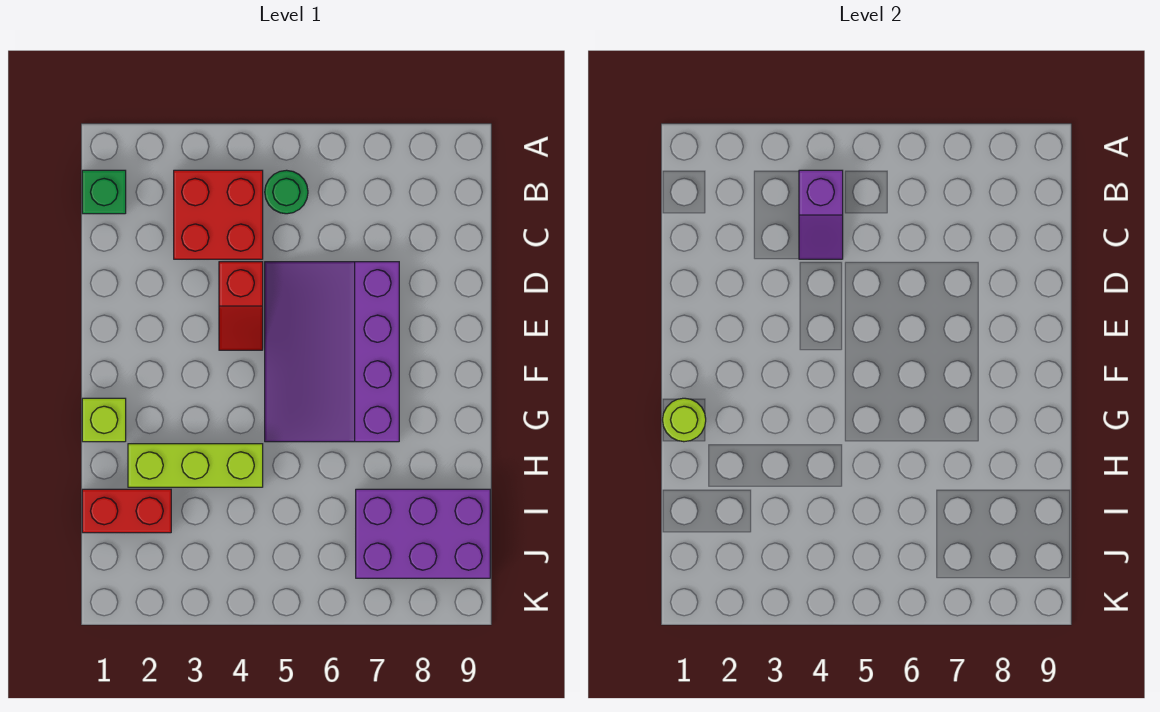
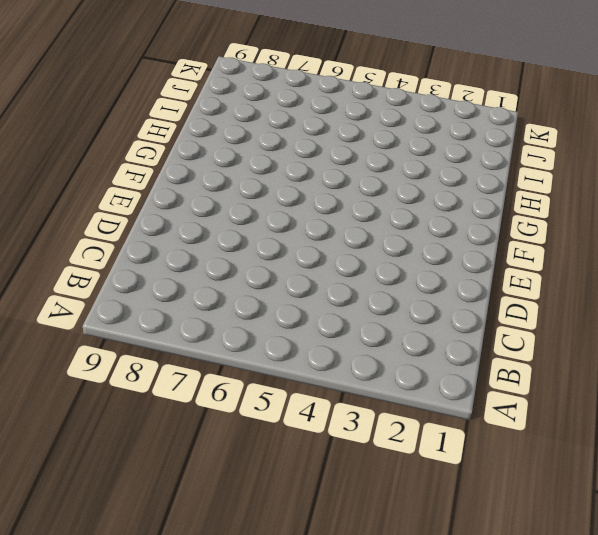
none -> green brick B1 level 1
none -> red brick B3:C4 level 1

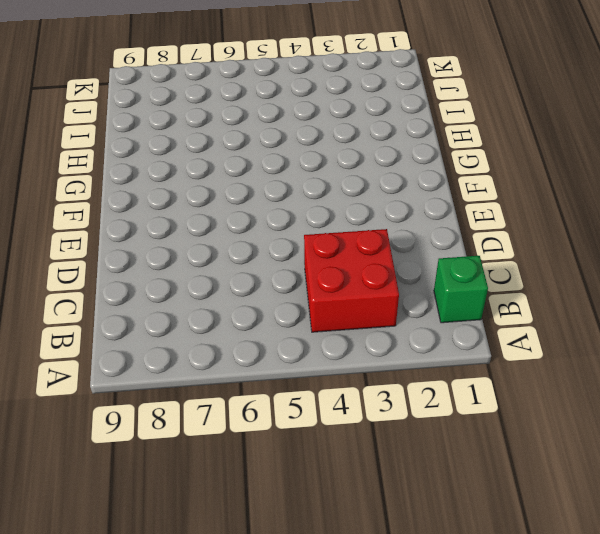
none -> green round brick B5 level 1
none -> red slope D4:E4 level 1 top D

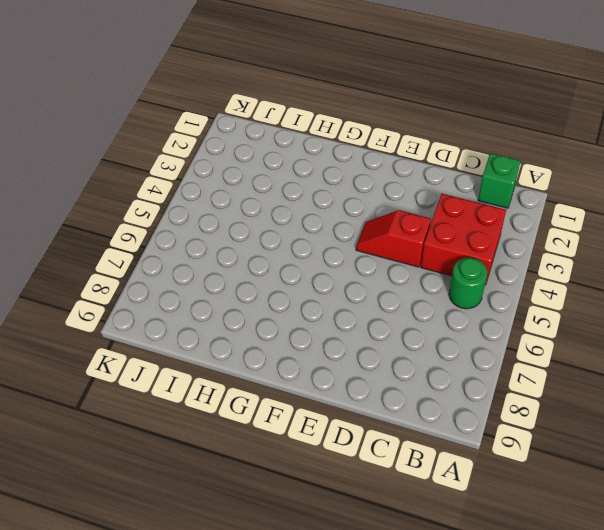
none -> purple slope D5:G7 level 1 top 7
none -> lime brick G1 level 1

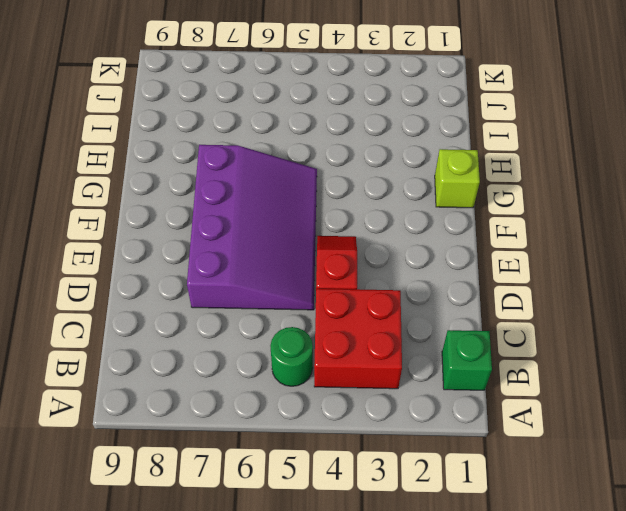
none -> lime brick H2:H4 level 1
none -> red brick I1:I2 level 1

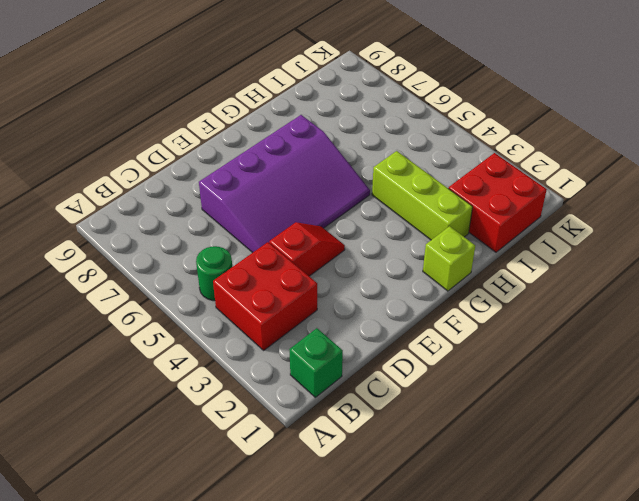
red brick I1:J2 level 1 -> red brick I1:I2 level 1
none -> purple brick I7:J9 level 1
none -> purple slope B4:C4 level 2 top B

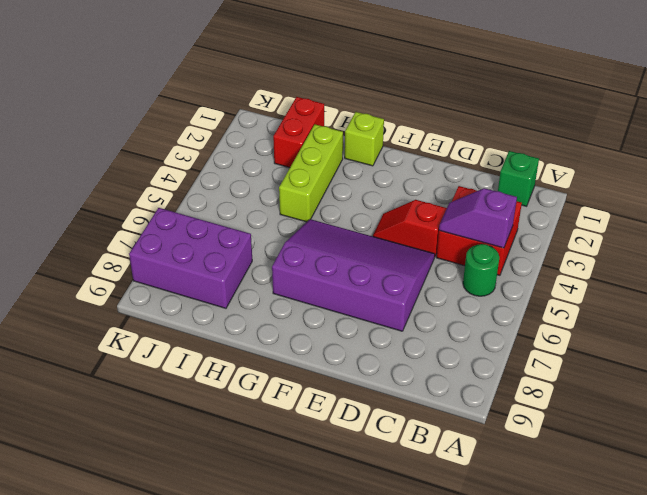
purple brick I7:K8 level 1 -> purple brick I7:J9 level 1
none -> lime round brick G1 level 2

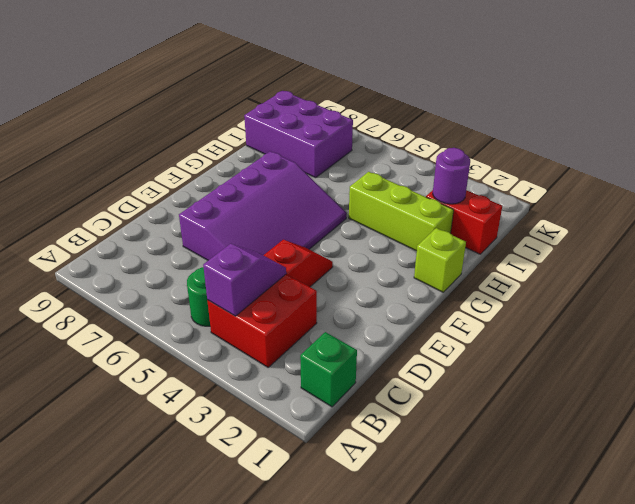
purple round brick I2 level 2 -> none
none -> lime round brick G1 level 2

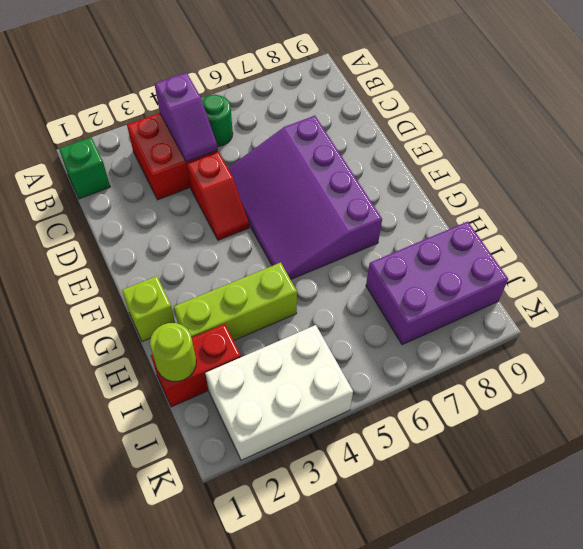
lime round brick I1 level 2 -> lime round brick G1 level 2
white brick J2:K4 level 1 -> none

